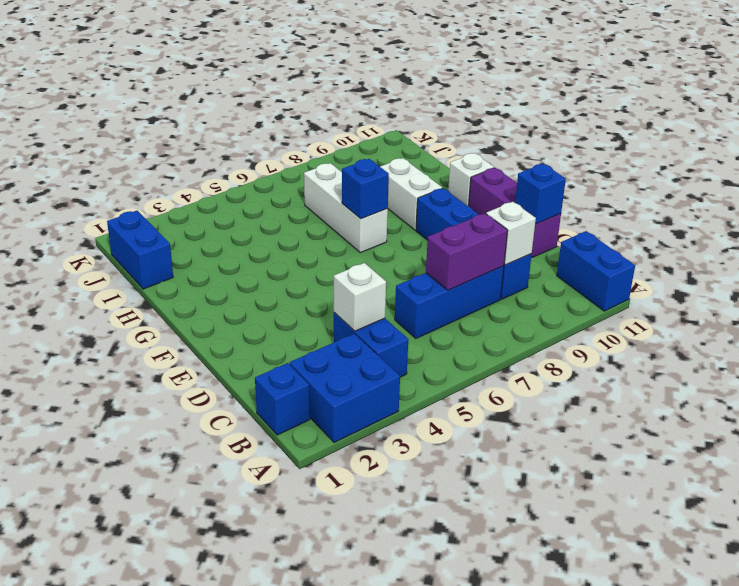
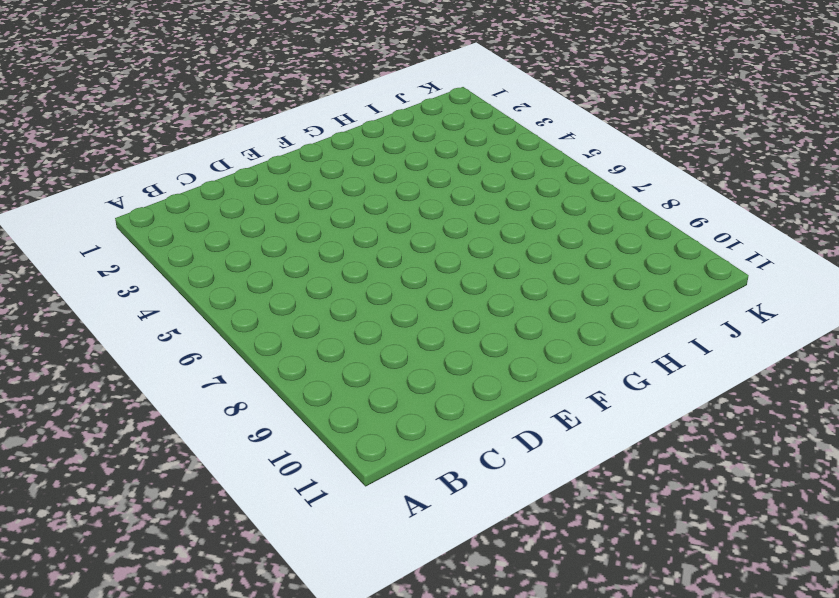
none -> blue brick A2:B3 level 1
none -> blue brick A11:B11 level 1
none -> blue brick B1 level 1

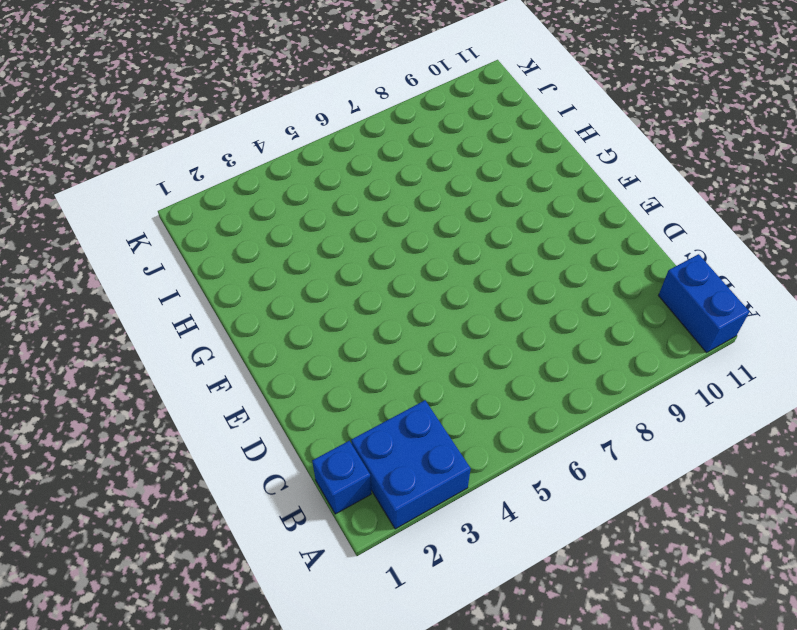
none -> blue brick B4:C4 level 1
none -> blue brick C6:C8 level 1
none -> blue brick C9:F9 level 1

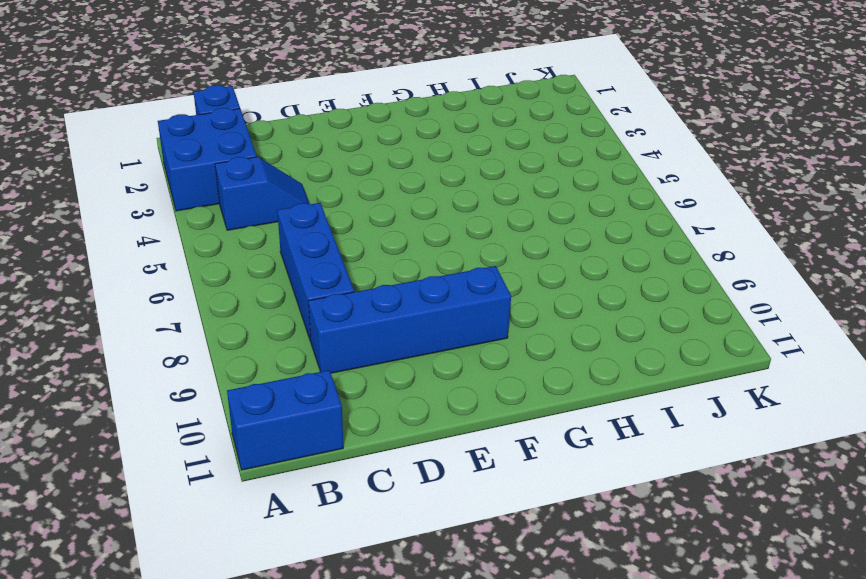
blue slope B4:C4 level 1 top B -> blue brick B4:C4 level 1
none -> purple brick D11:F11 level 1
none -> white brick G7:I7 level 1
none -> white brick G9:H9 level 1

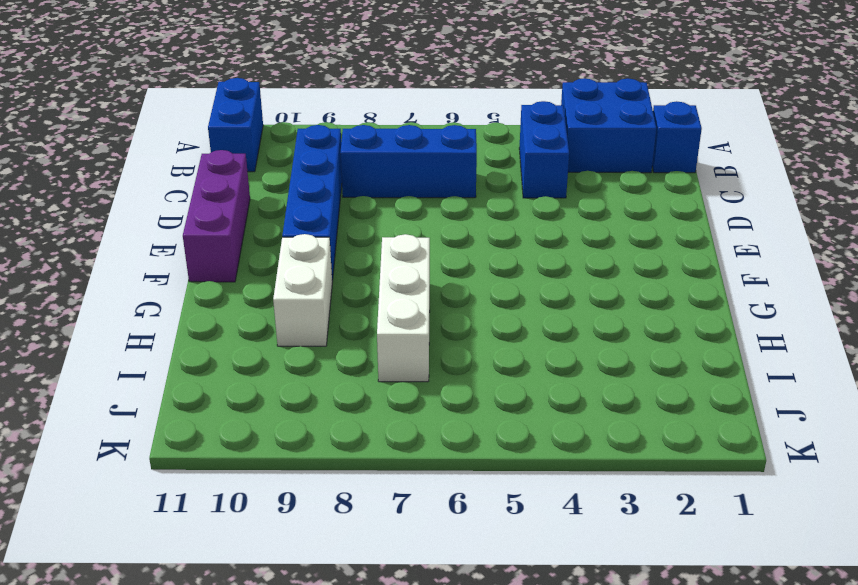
none -> white brick G11 level 1
none -> blue brick I1:J1 level 1
none -> white brick C4 level 2

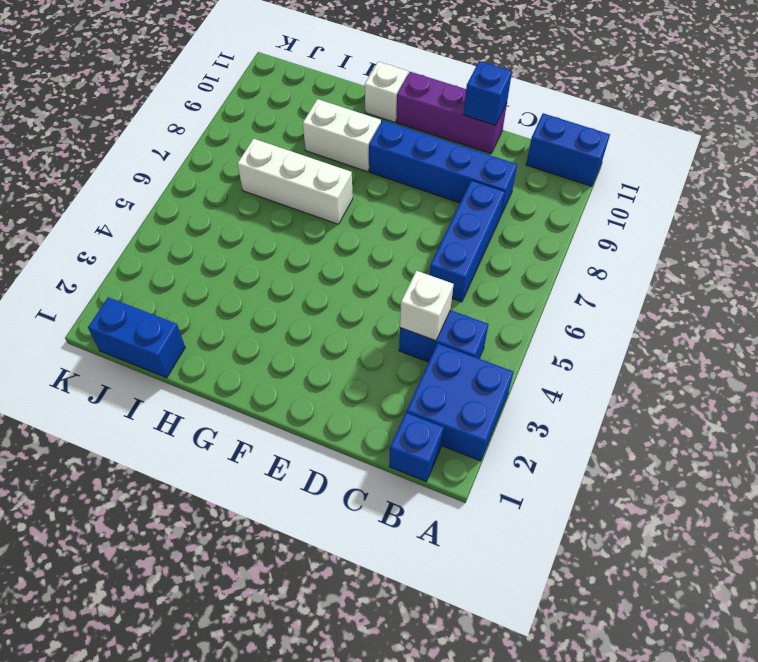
none -> purple brick C7:C8 level 2
none -> white brick C9 level 2
none -> blue brick G7 level 2

